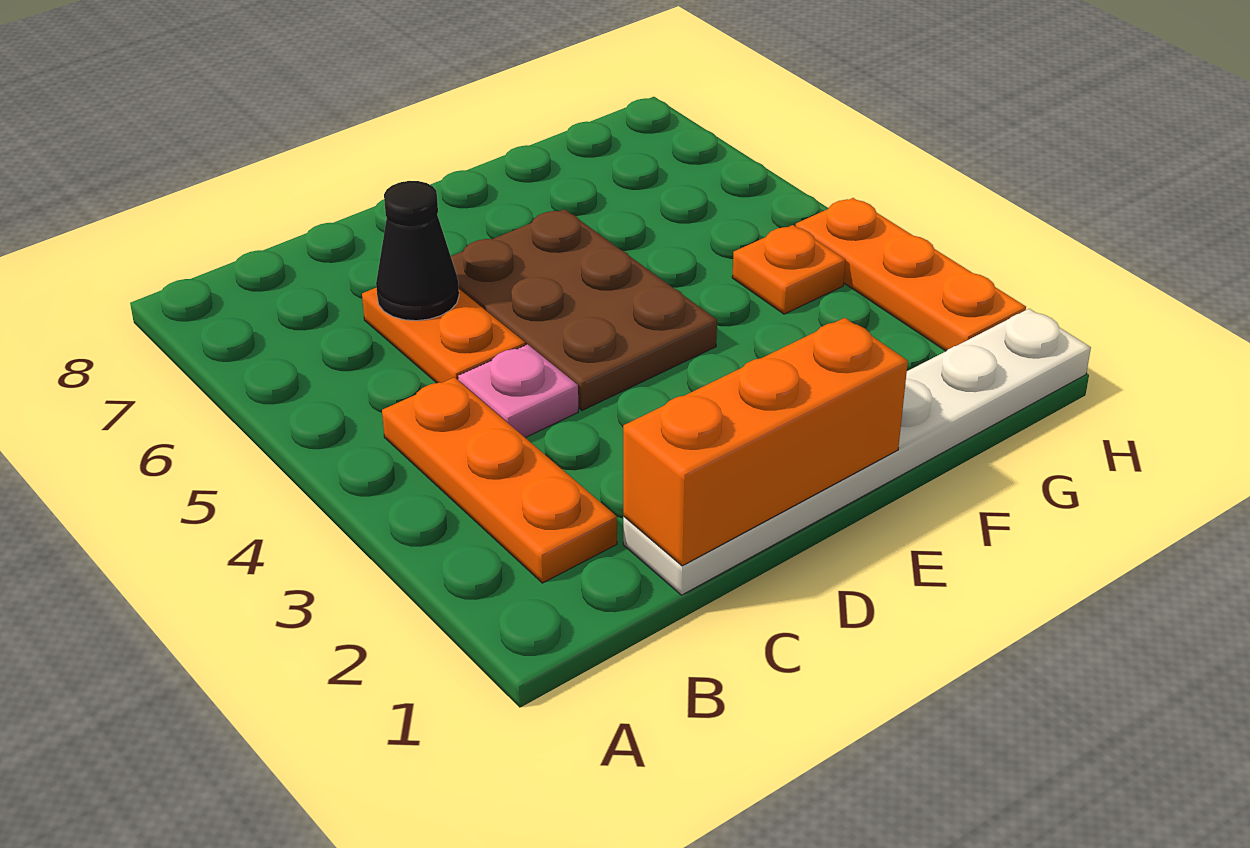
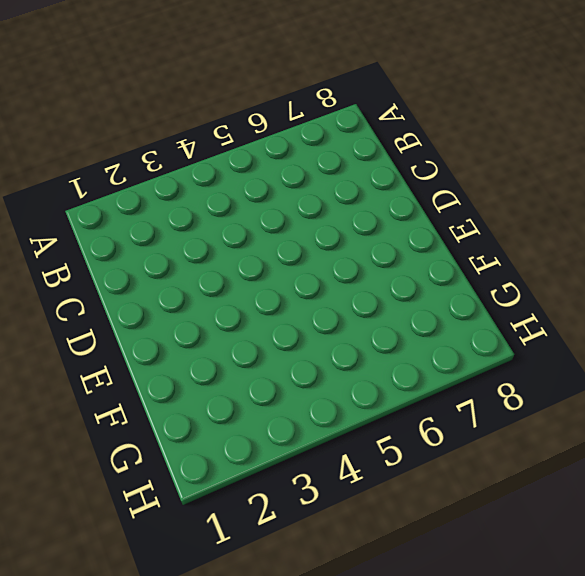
none -> orange plate B2:B4 level 1
none -> white plate C1:H1 level 1

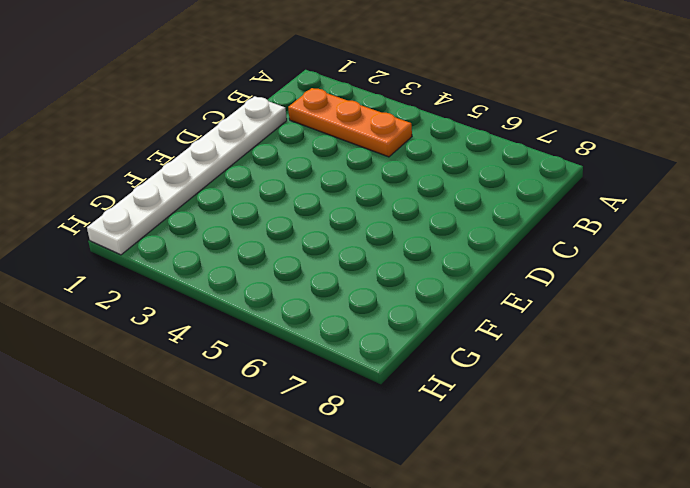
none -> pink plate C4 level 1
none -> orange plate C5:C6 level 1

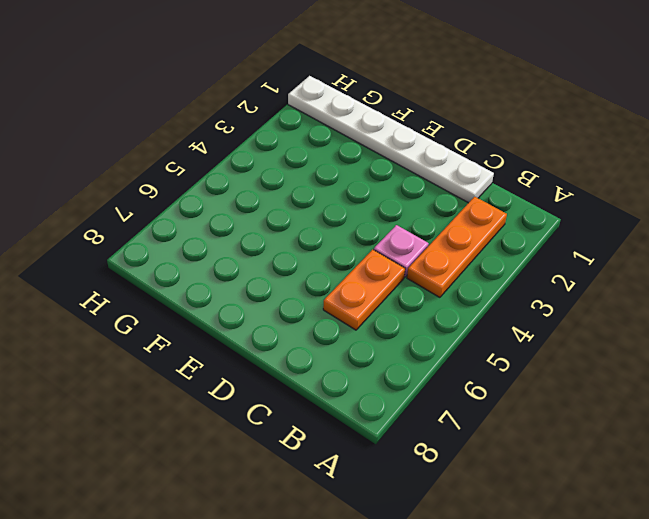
none -> brown plate D4:E6 level 1
none -> orange plate G4 level 1

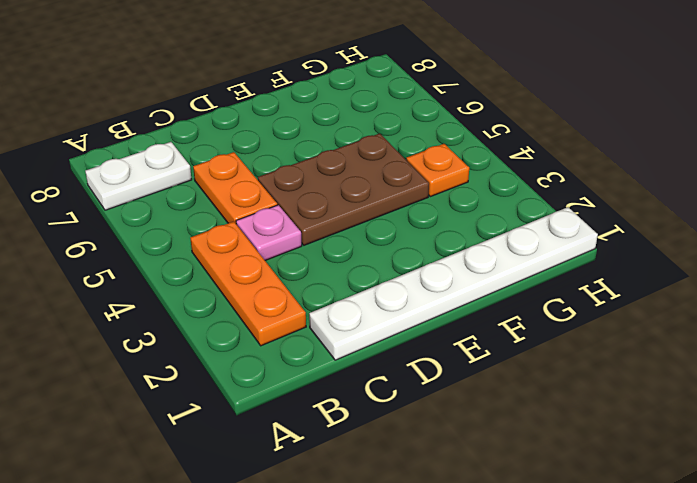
white plate A7:B7 level 1 -> none
brown plate D4:F5 level 1 -> brown plate D4:E6 level 1
none -> orange plate H2:H4 level 1
none -> orange brick C1:E1 level 2

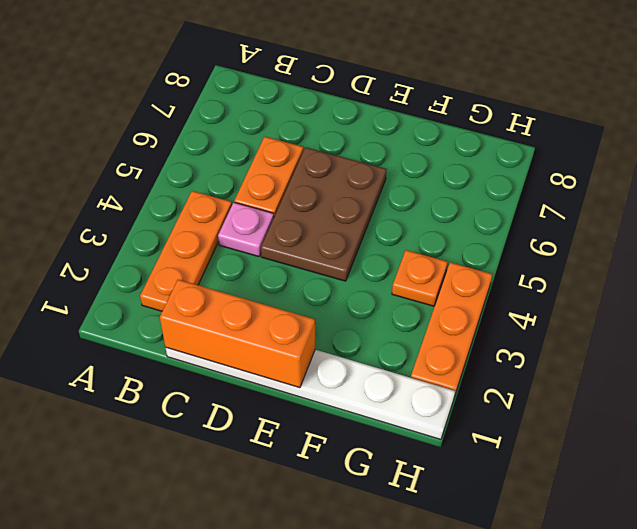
none -> black cone C6 level 2

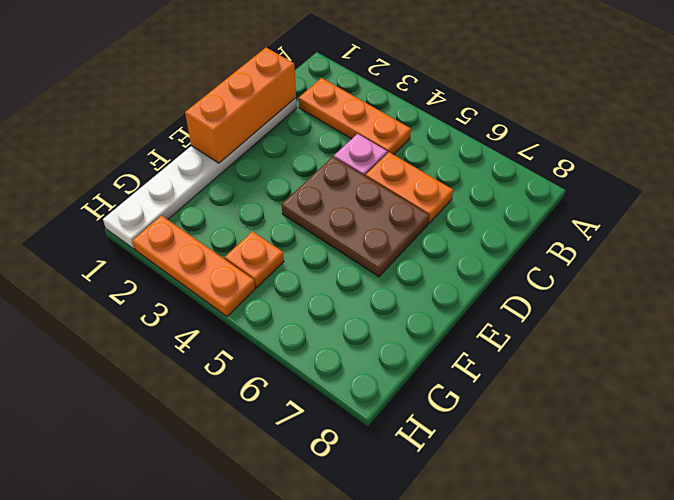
none -> black cone C6 level 2

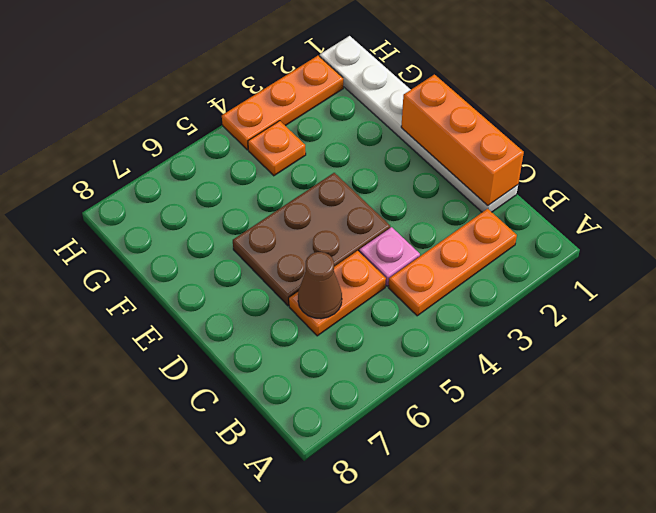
brown cone C6 level 2 -> black cone C6 level 2

